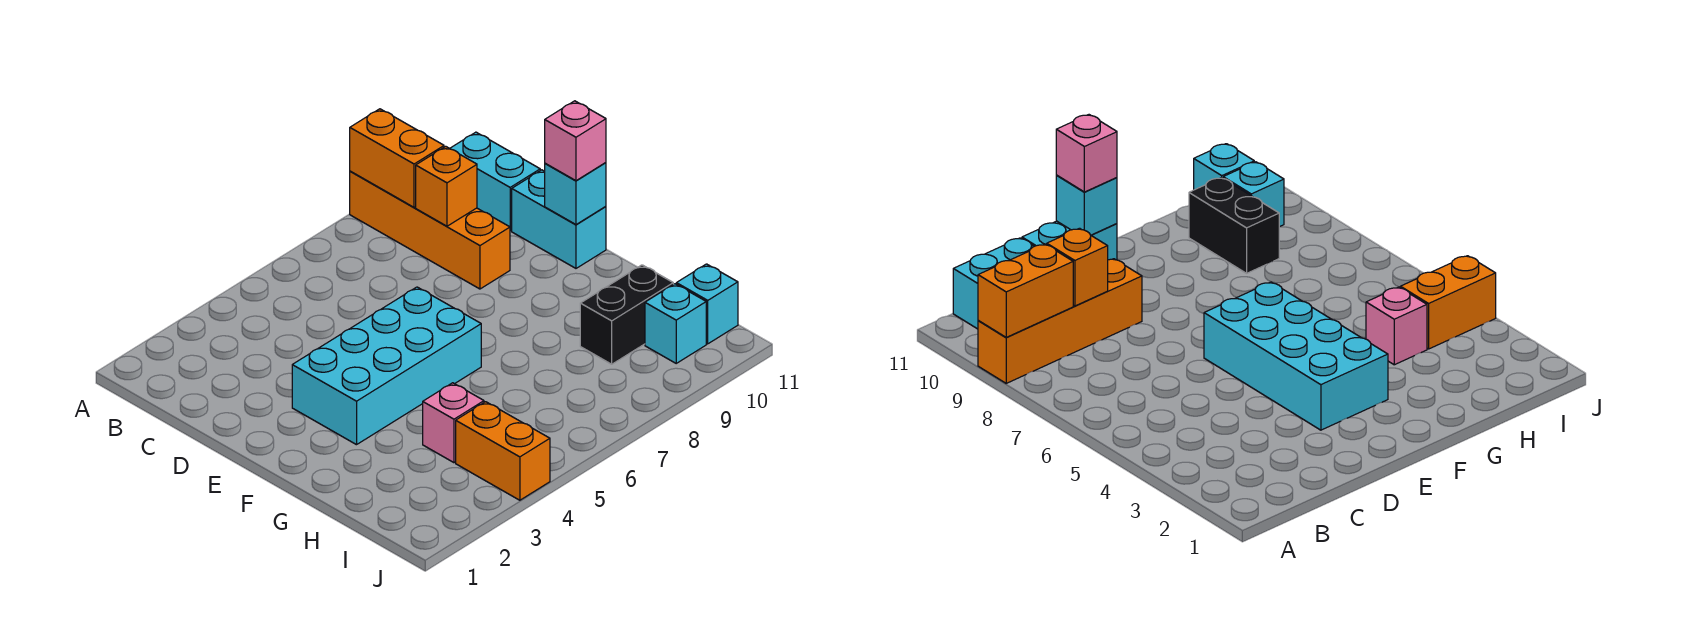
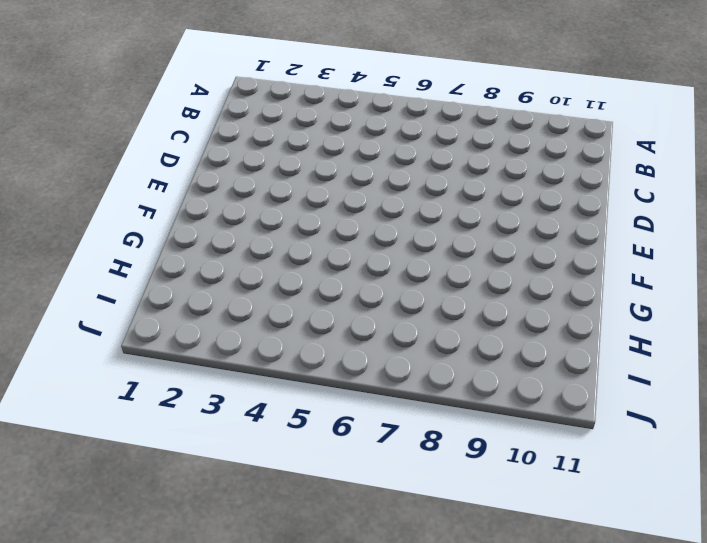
none -> orange brick A9:D9 level 1
none -> cyan brick B11:C11 level 1
none -> cyan brick D11:E11 level 1

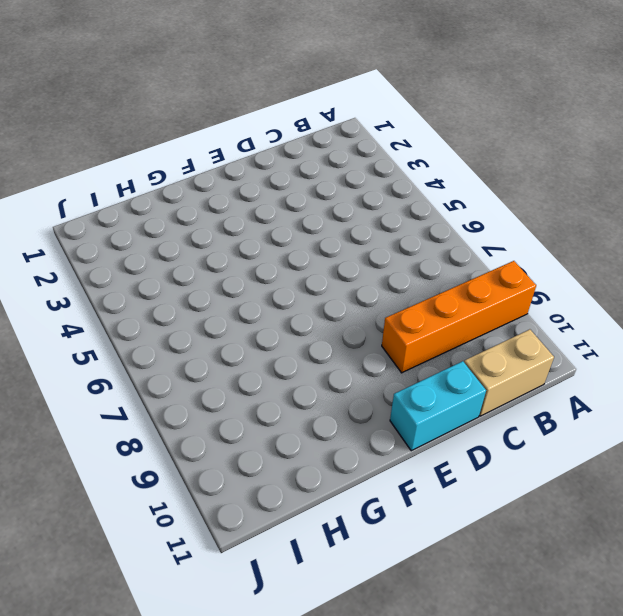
tan brick B11:C11 level 1 -> cyan brick B11:C11 level 1
none -> cyan brick E3:F6 level 1
none -> pink brick H4 level 1
none -> black brick H9:H10 level 1

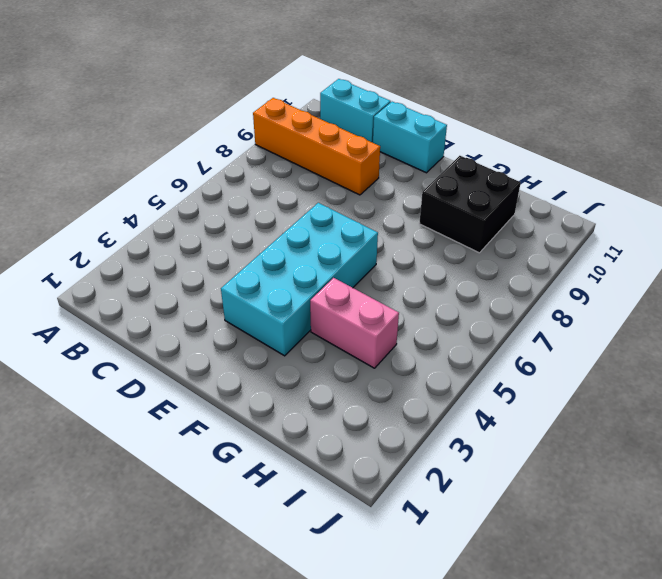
pink brick G4:H4 level 1 -> pink brick H4 level 1
black brick G9:H10 level 1 -> black brick H9:H10 level 1
none -> orange brick I4:J4 level 1
none -> cyan brick I10 level 1
none -> cyan brick I11 level 1

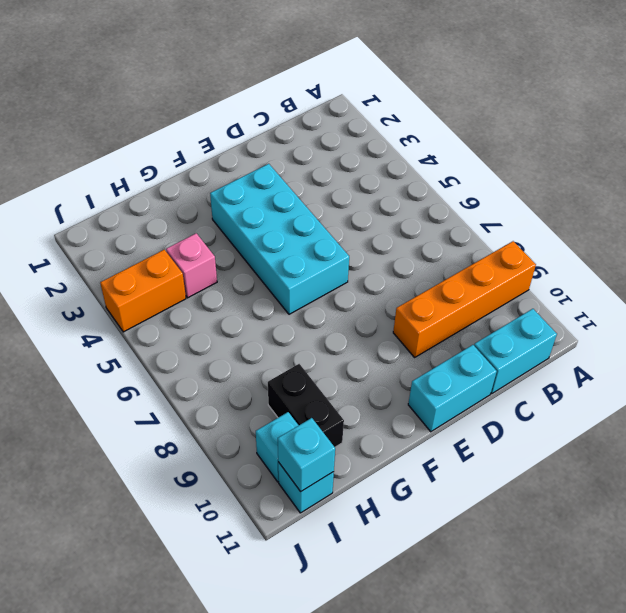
cyan brick I11 level 2 -> cyan brick E11 level 2
none -> orange brick A9:B9 level 2
none -> orange brick C9 level 2
none -> pink brick E11 level 3

